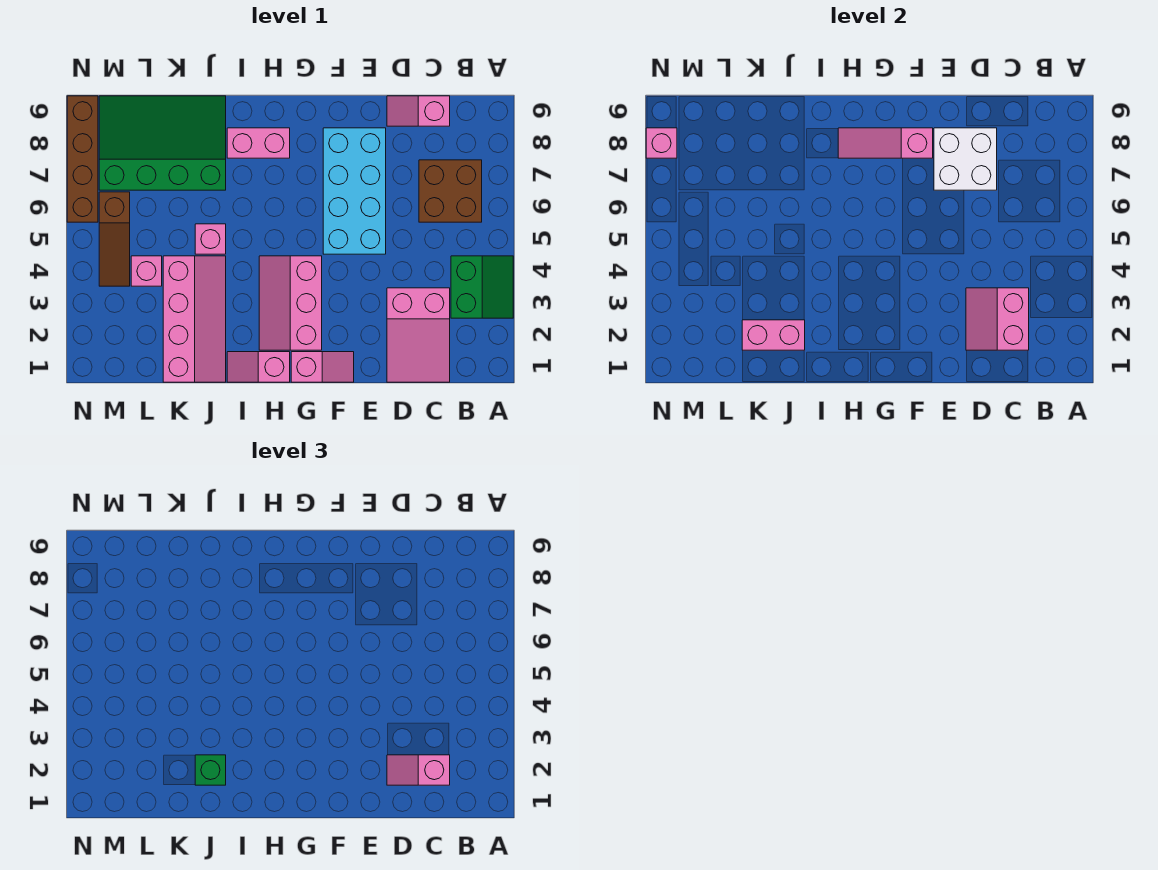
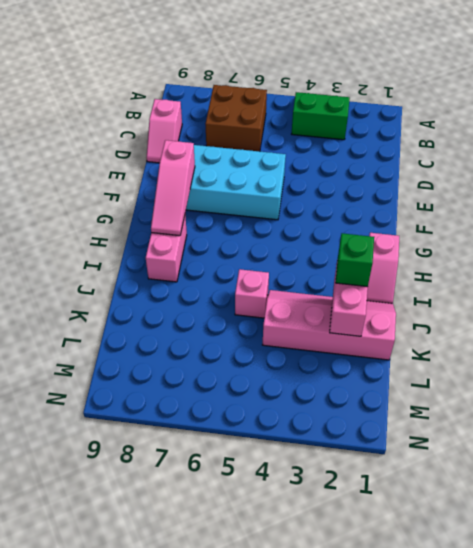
none -> pink slope C1:D3 level 1 top 3
none -> pink slope F1:G1 level 1 top G
none -> pink slope G2:H4 level 1 top G

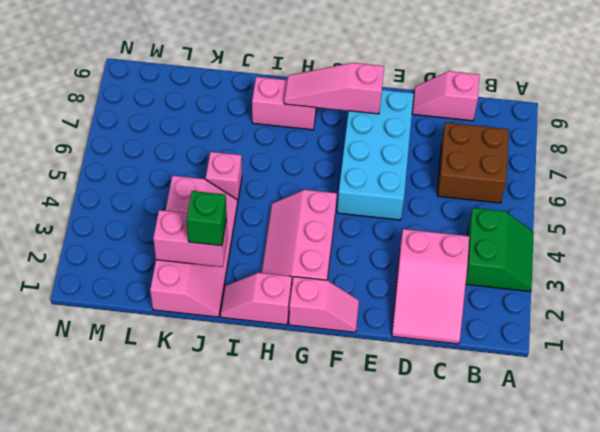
none -> green slope J7:M9 level 1 top 7
none -> pink brick L4 level 1
none -> brown slope M4:M6 level 1 top 6

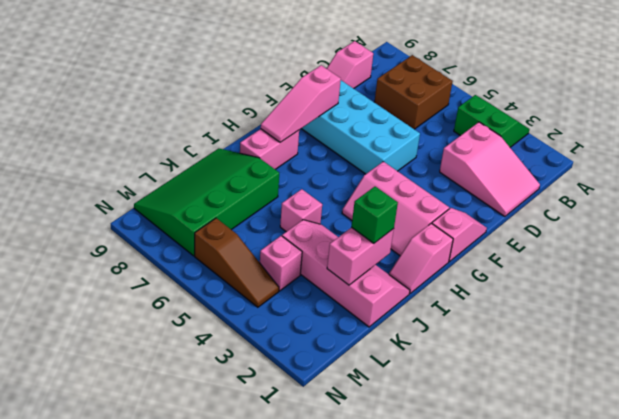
none -> brown brick N6:N9 level 1
none -> pink slope C2:D3 level 2 top C
none -> white brick D7:E8 level 2

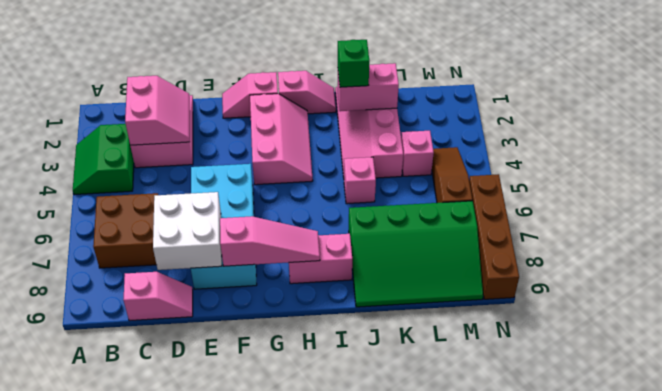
none -> pink brick N8 level 2
none -> pink slope C2:D2 level 3 top C

